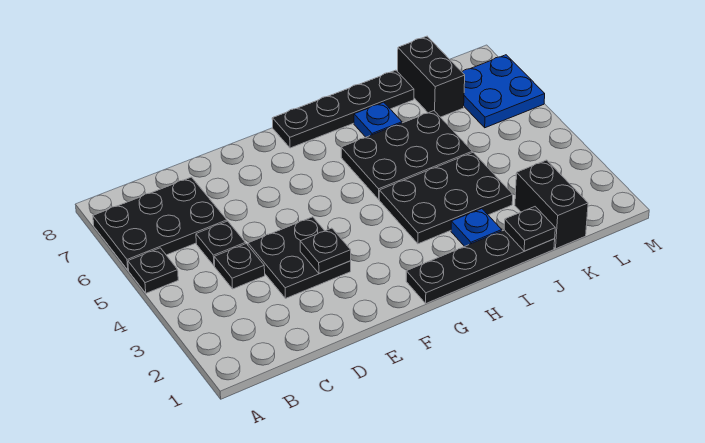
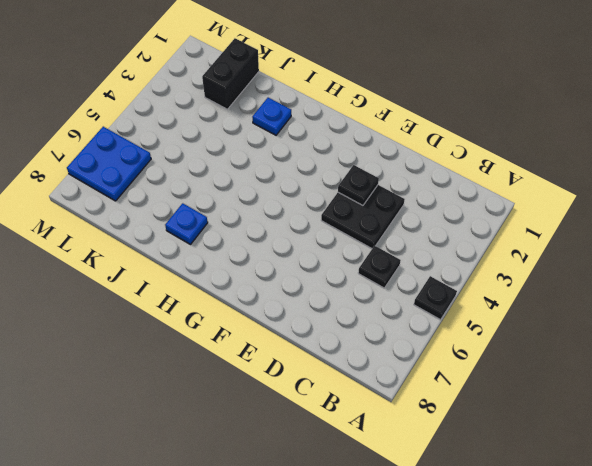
none -> black plate A6:C7 level 1
none -> black plate C4 level 1
none -> black plate G1:J1 level 1

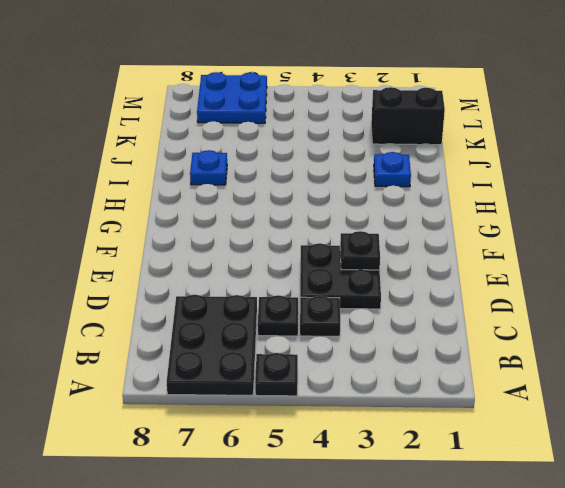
none -> black plate G1:J1 level 1
none -> black plate G8:J8 level 1
none -> black plate H3:J4 level 1

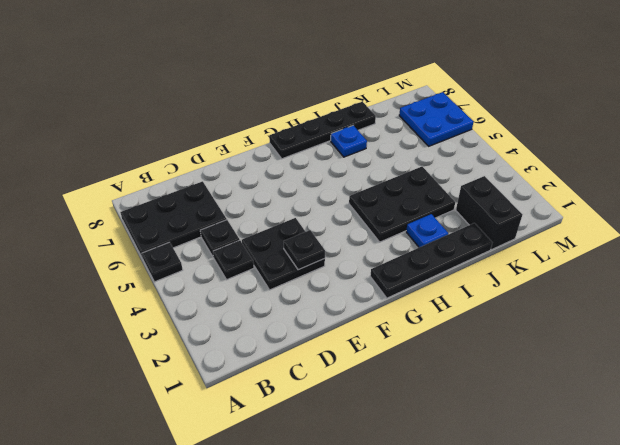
none -> black plate H5:J6 level 1
none -> black brick K7:K8 level 1
none -> black plate J1 level 2

